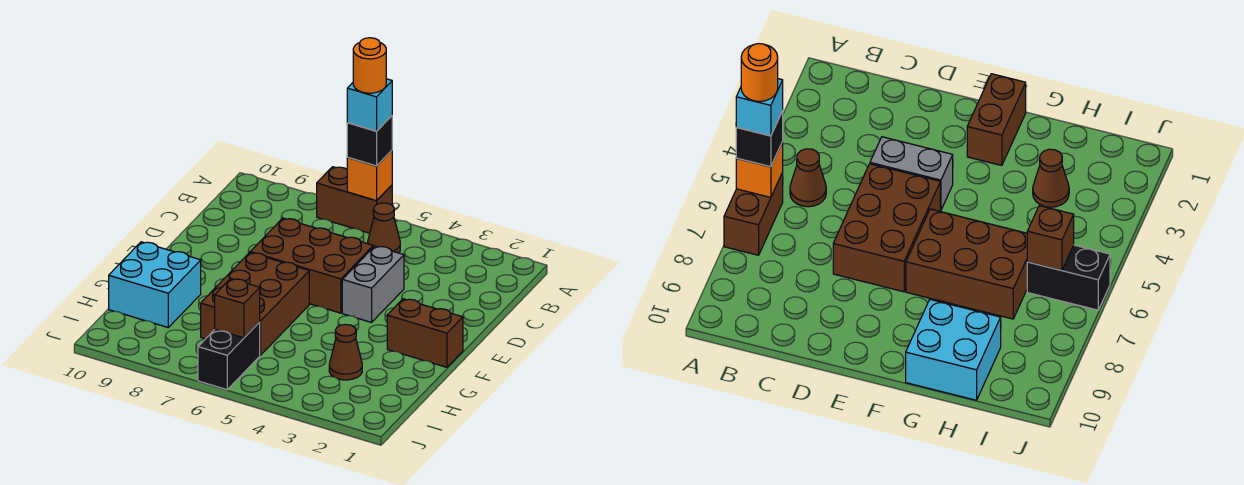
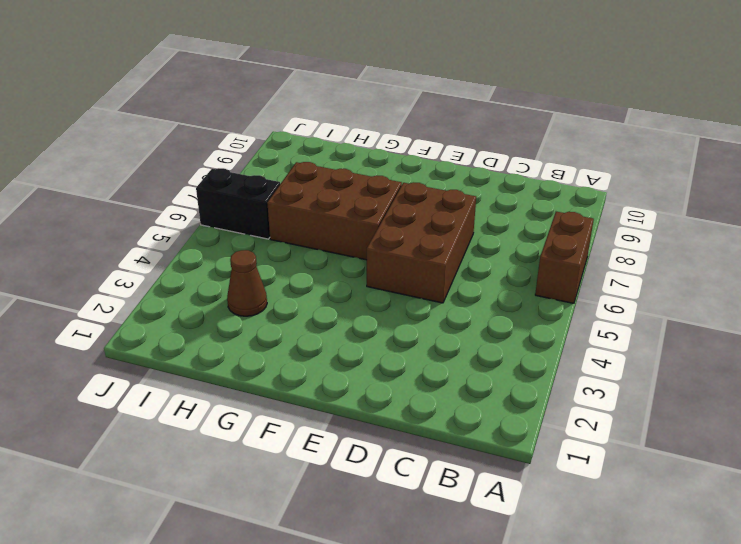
none -> brown cone B5 level 1
none -> grey brick D4:E4 level 1
none -> brown brick F1:F2 level 1

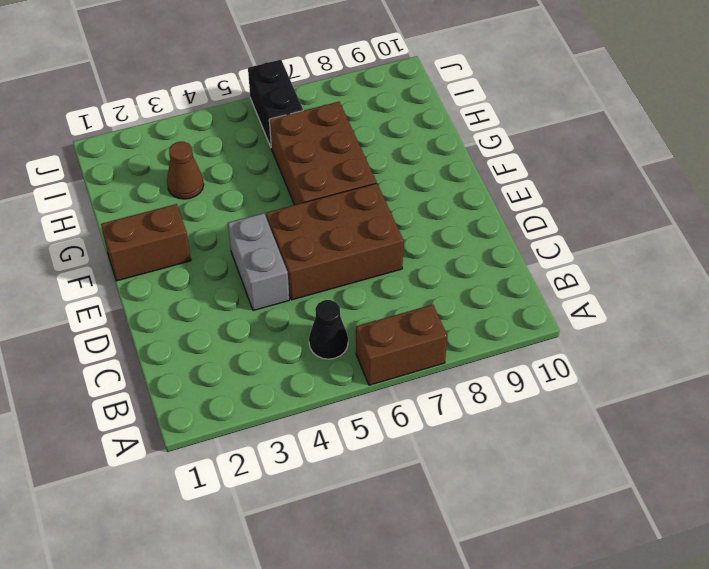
black cone B5 level 1 -> brown cone B5 level 1
none -> cyan brick G9:H10 level 1
none -> orange brick A6 level 2
none -> brown brick I6 level 2

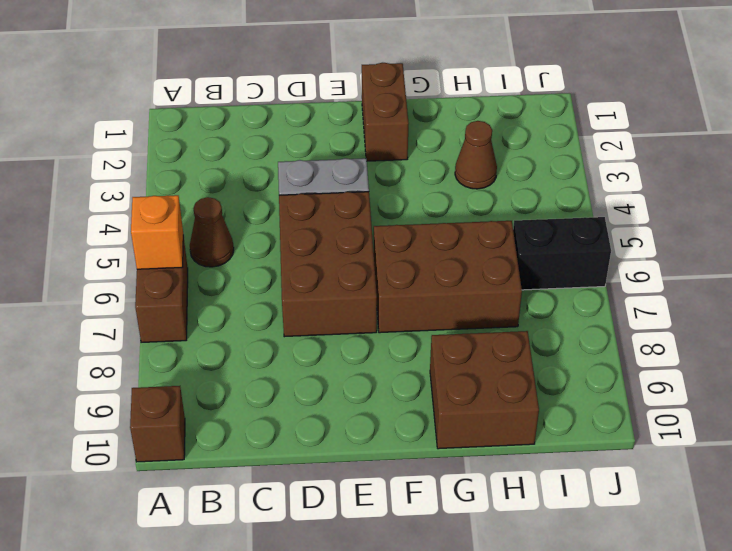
brown brick A10 level 1 -> brown brick I6 level 2
brown brick G9:H10 level 1 -> cyan brick G9:H10 level 1
none -> black brick A6 level 3
none -> cyan brick A6 level 4
none -> orange round brick A6 level 5

